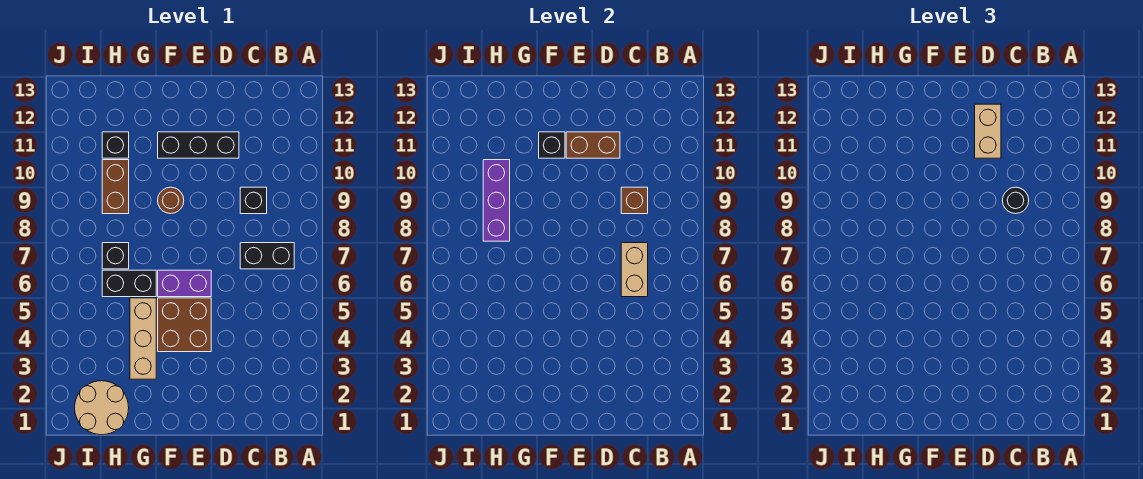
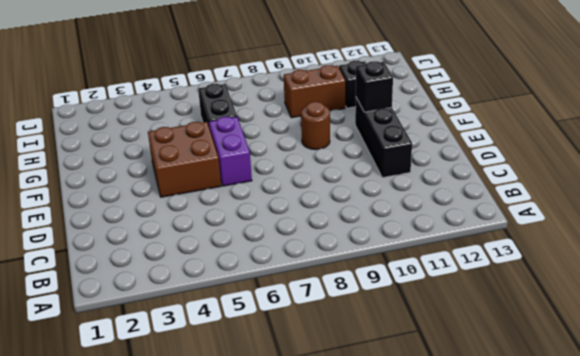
none -> black brick B7:C7 level 1
none -> black brick C9 level 1
none -> tan brick G3:G5 level 1

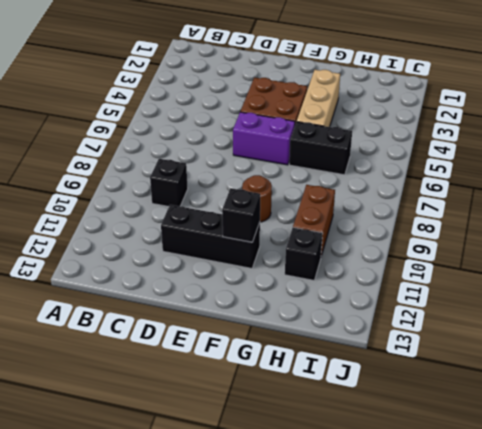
none -> black brick B7:C7 level 1
none -> tan round brick H1:I2 level 1
none -> black brick H7 level 1

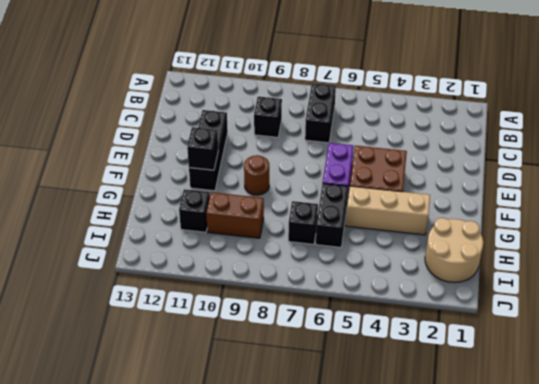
none -> tan brick C6:C7 level 2
none -> brown brick C9 level 2
none -> brown brick D11:E11 level 2

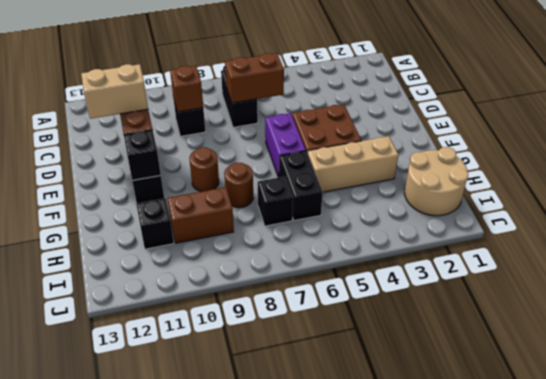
brown brick C6:C7 level 2 -> tan brick C6:C7 level 2
brown round brick G8 level 1 -> none
none -> purple brick H8:H10 level 2
none -> black round brick C9 level 3

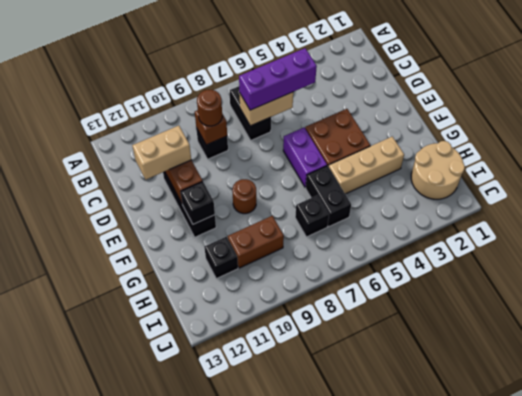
purple brick C5:C7 level 3 -> purple brick H8:H10 level 2
brown round brick C9 level 3 -> black round brick C9 level 3

